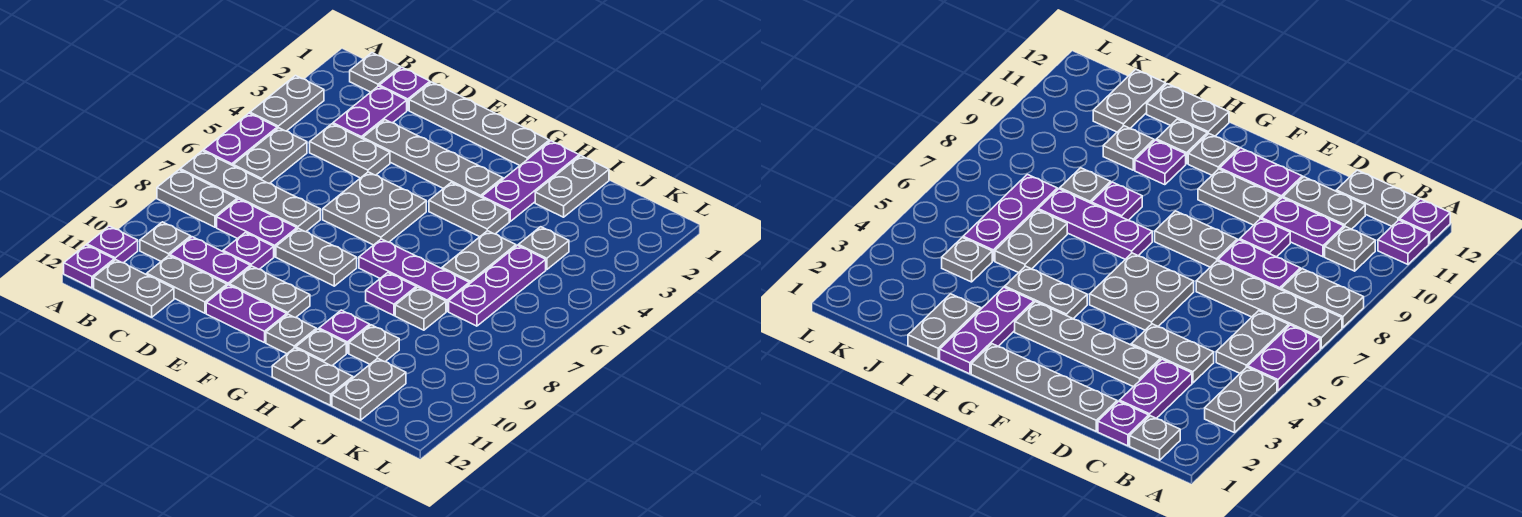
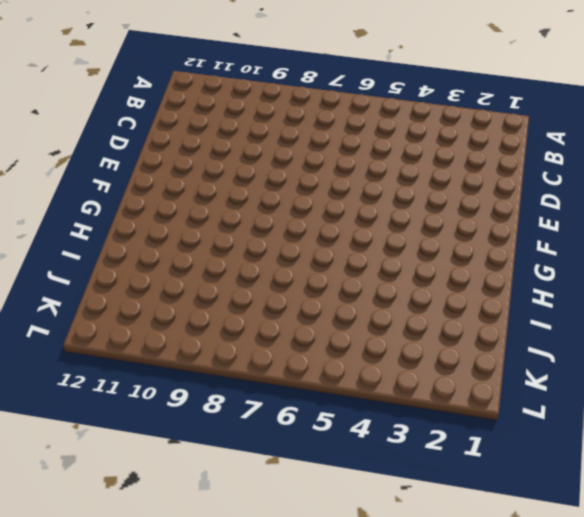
none -> grey plate A3:A4 level 1
none -> purple plate A5:A6 level 1
none -> grey plate A7:D7 level 1
none -> grey plate A8:B8 level 1

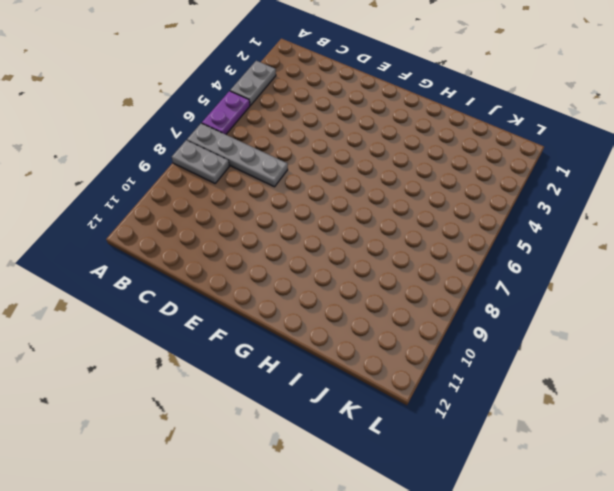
none -> purple plate A11 level 1
none -> purple plate A12 level 1
none -> grey plate B1 level 1
none -> grey plate B5:B6 level 1

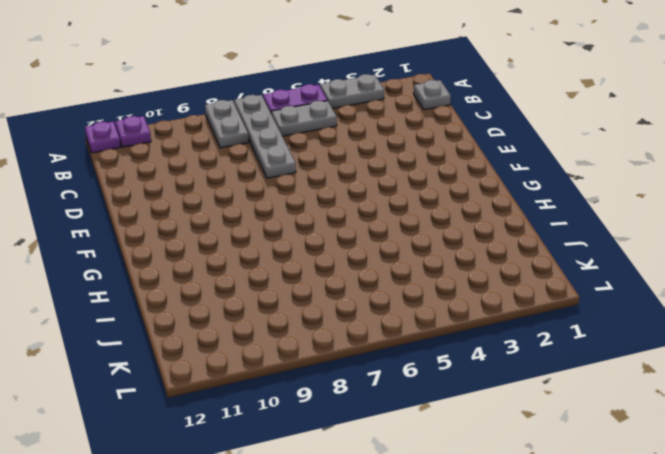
none -> grey plate B10 level 1
none -> grey plate B12:C12 level 1
none -> purple plate C1 level 1
none -> purple plate C2:C3 level 1

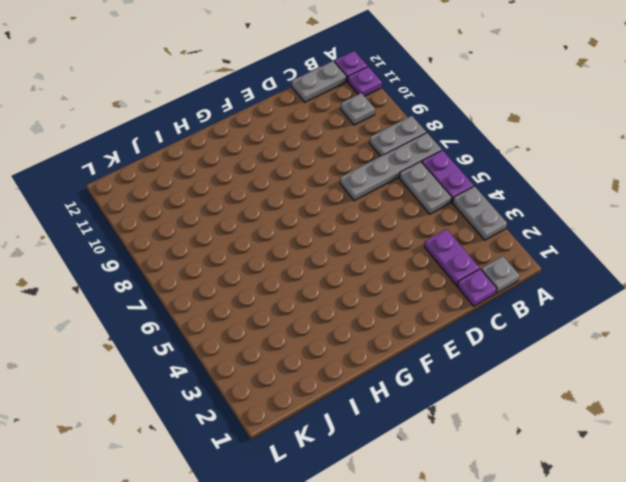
none -> grey plate C4:D4 level 1
none -> purple plate C8:D8 level 1
none -> purple plate C10:D10 level 1
none -> grey plate C11:D11 level 1

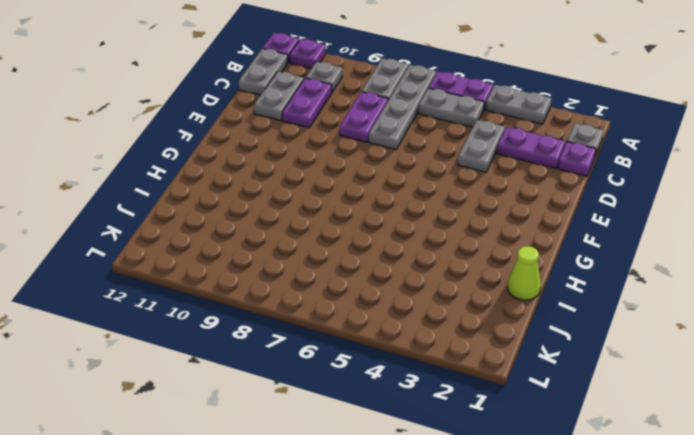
lime cone I1 level 1 -> grey plate I1:I2 level 1
none -> grey plate D1:G1 level 1
none -> grey plate D3:G3 level 1
none -> purple plate D9 level 1
none -> grey plate E5:F6 level 1

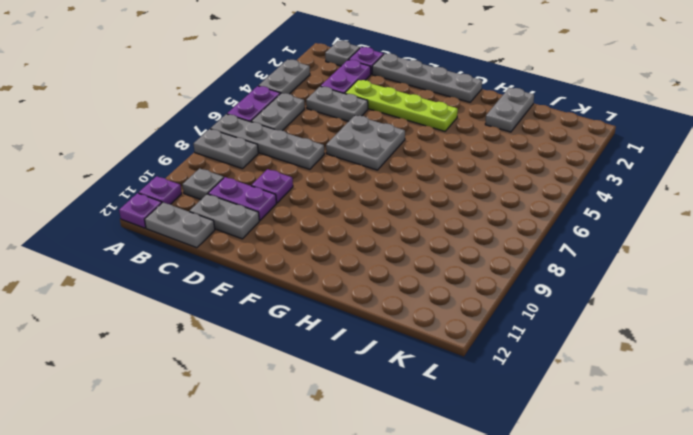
lime plate D3:G3 level 1 -> grey plate D3:G3 level 1
none -> purple plate C8:D8 level 1
none -> grey plate E8:F8 level 1
none -> grey plate E10:F10 level 1
none -> purple plate E11:F11 level 1

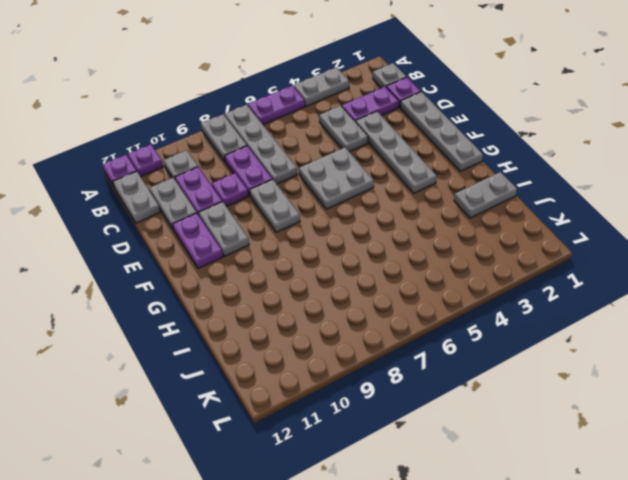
none -> grey plate B5:B6 level 1
none -> grey plate G4:H4 level 1
none -> purple plate G7:I7 level 1
none -> grey plate G11 level 1

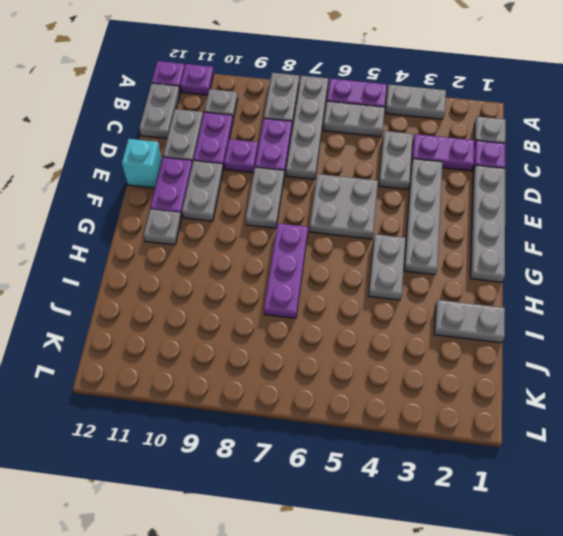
cyan brick E12 level 1 -> none
none -> purple plate H1:H3 level 1
none -> purple plate H8 level 1
none -> purple plate H10 level 1
none -> grey plate H11 level 1

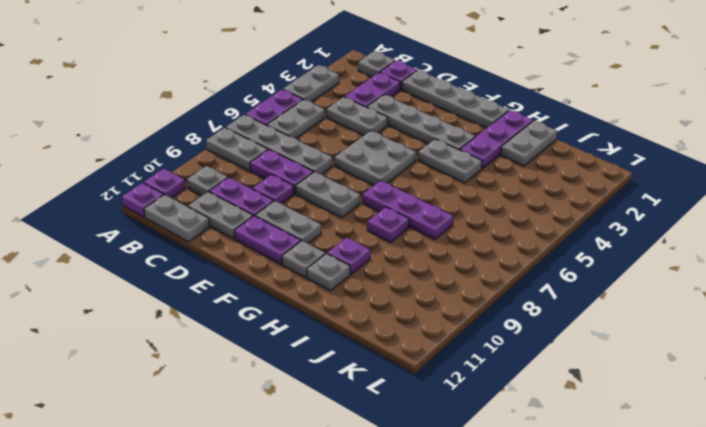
none -> grey plate H12:I12 level 1
none -> grey plate I5:I6 level 1
none -> grey plate I8 level 1
none -> grey plate I10 level 1

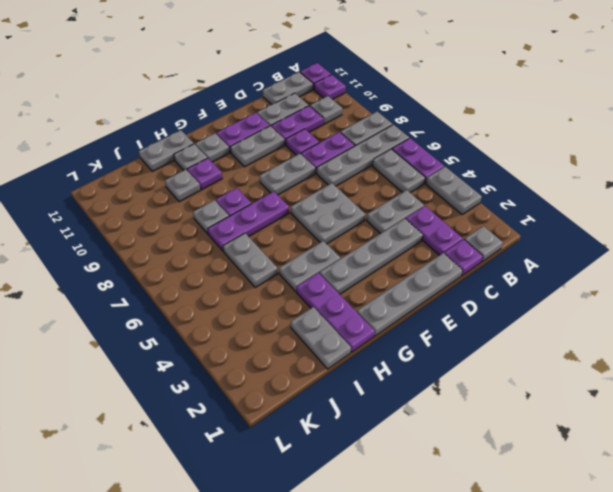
none -> grey plate J4 level 1
none -> purple plate J5:J7 level 1
none -> grey plate J11:J12 level 1

